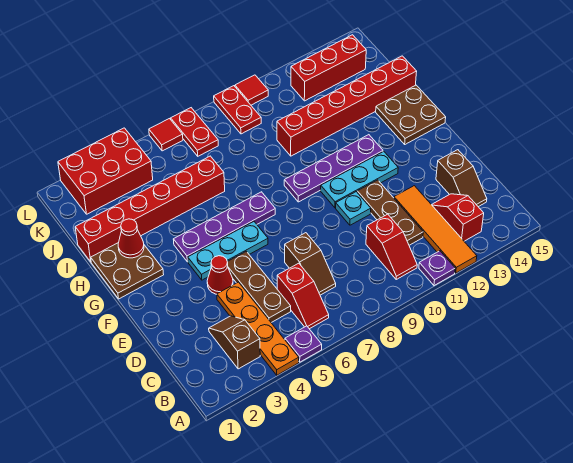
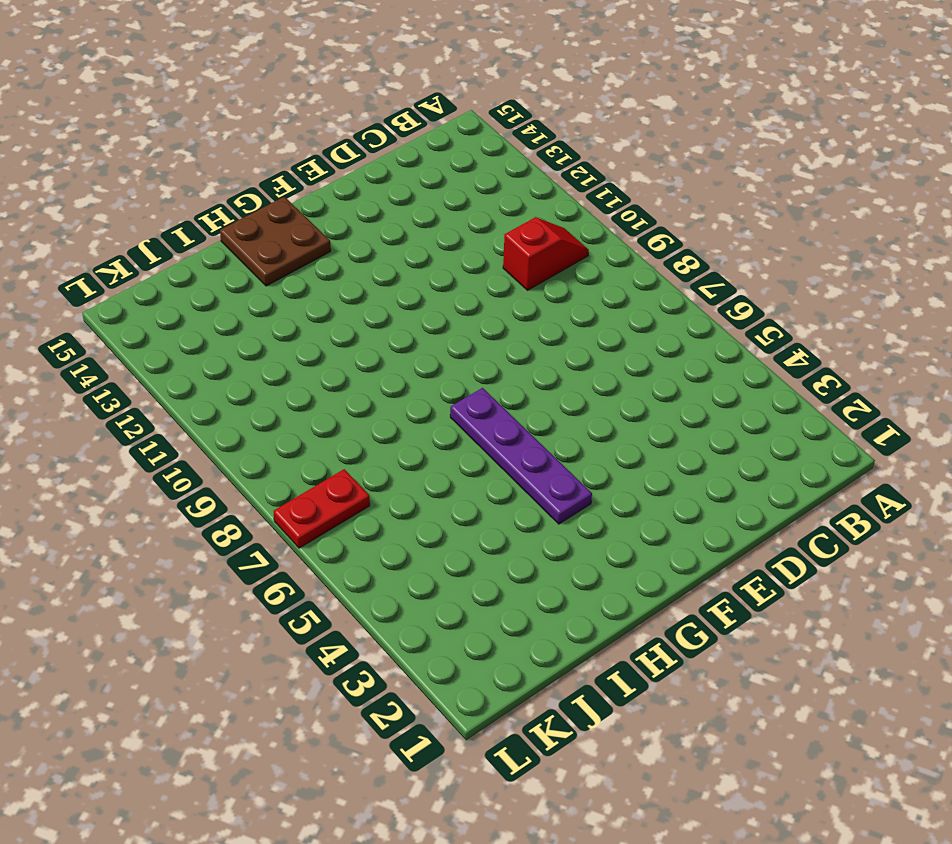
none -> orange plate A4:D4 level 1
none -> purple plate A5 level 1
none -> purple plate A11 level 1

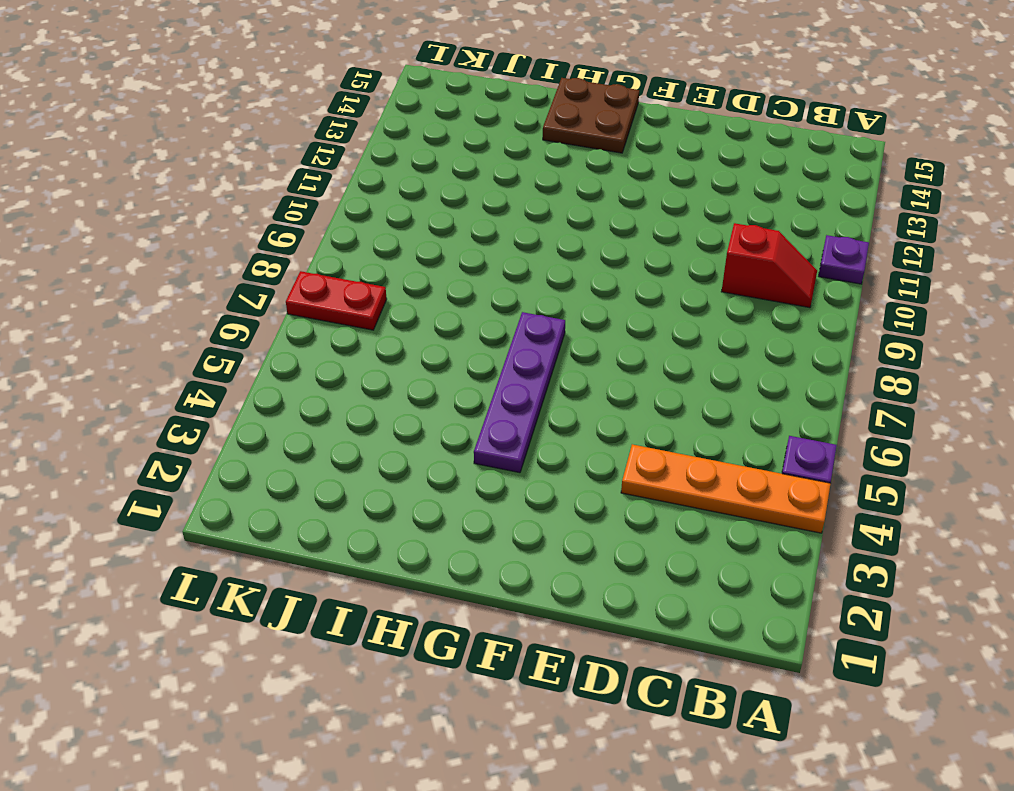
none -> orange tile A12:D12 level 1
none -> brown slope B3:C3 level 1 top B
none -> red slope B6:C6 level 1 top C

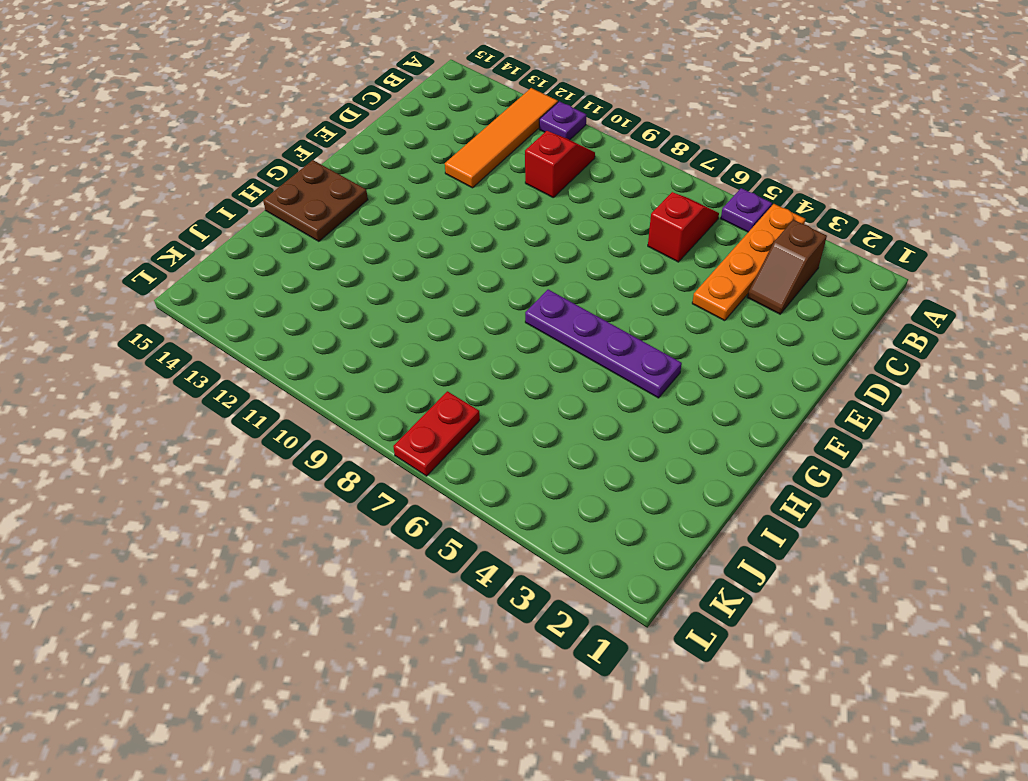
none -> red slope B13:C13 level 1 top B
none -> brown plate C5:E5 level 1
none -> brown slope C7:D7 level 1 top D

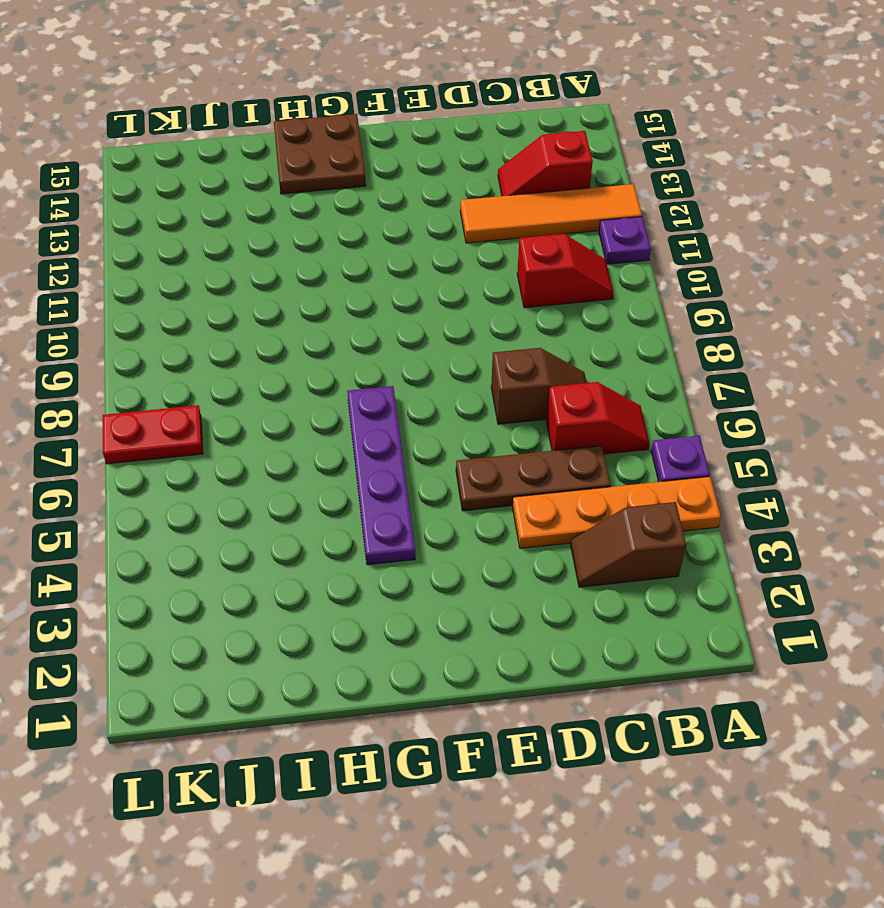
none -> brown plate C11:E11 level 1
none -> brown slope C14:D14 level 1 top D
none -> red cone E4 level 1

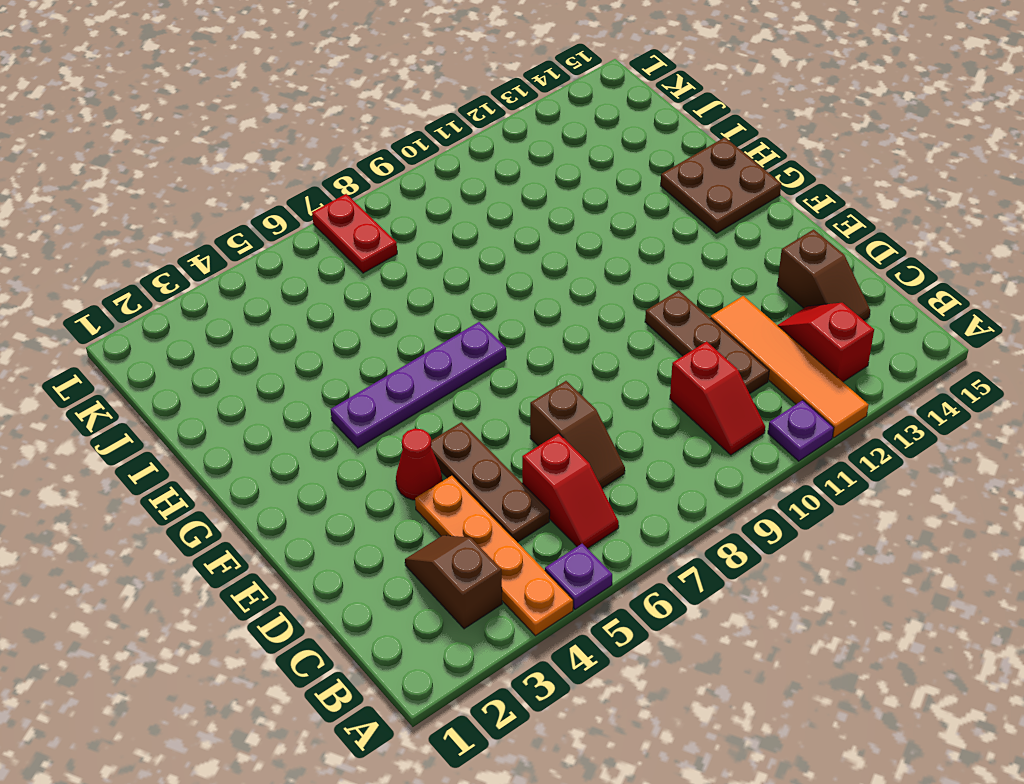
none -> cyan plate E10 level 1
none -> cyan plate F4:F6 level 1
none -> cyan plate F10:F12 level 1

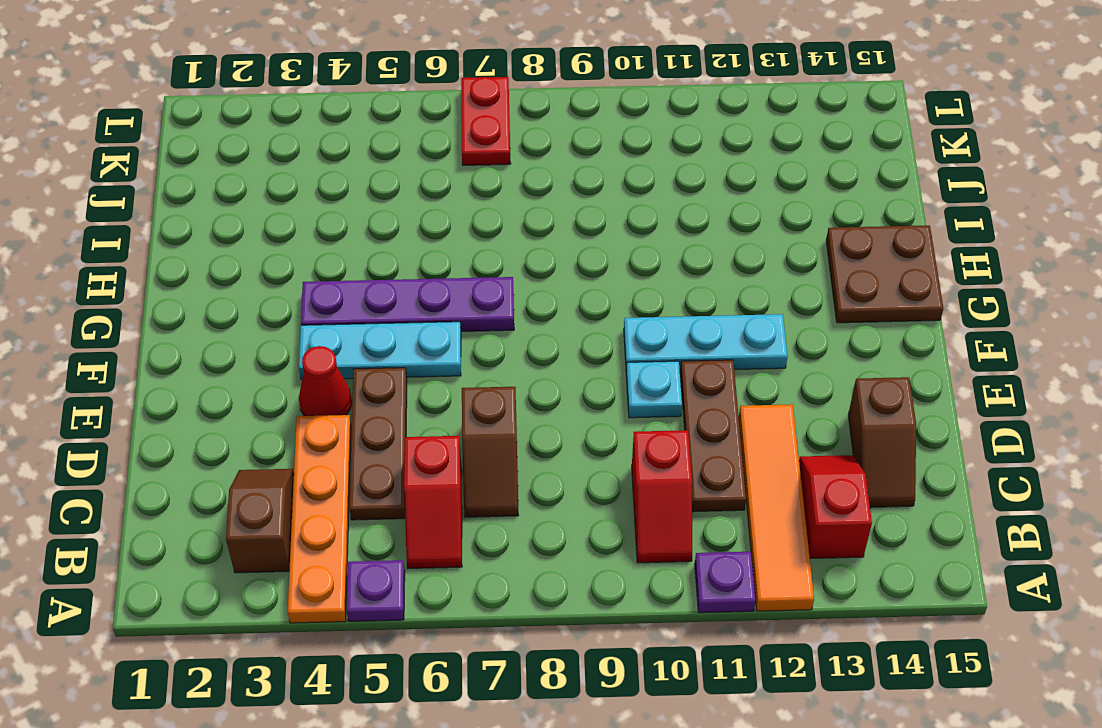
none -> brown plate G1:H2 level 1
none -> purple plate G9:G12 level 1
none -> red brick I1:I6 level 1

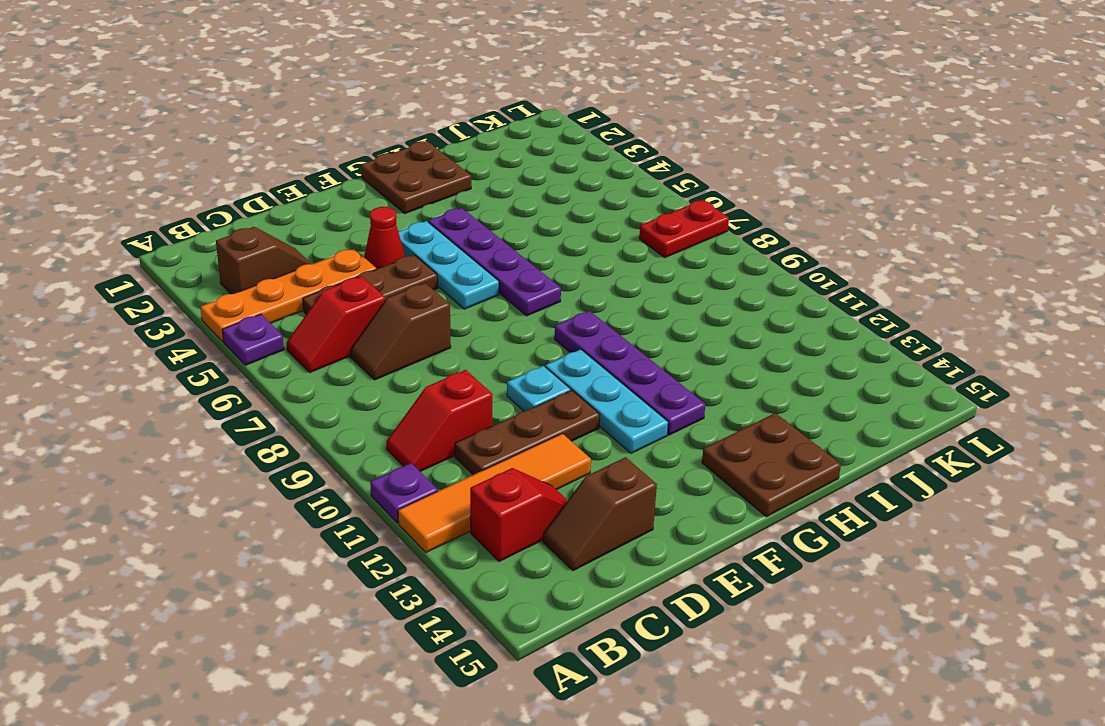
none -> red brick I1:I6 level 1
none -> red brick I10:I15 level 1
none -> red brick K2:L4 level 1

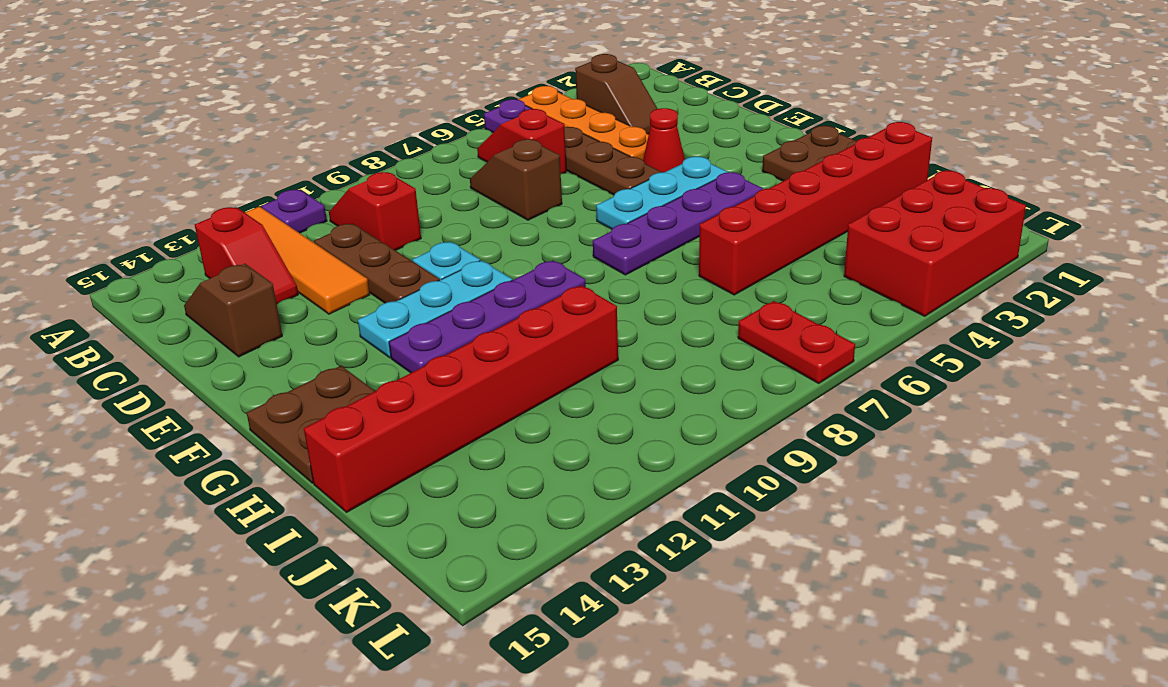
none -> red plate K9:L9 level 1
none -> red brick K12:K14 level 1
none -> red tile L6 level 1

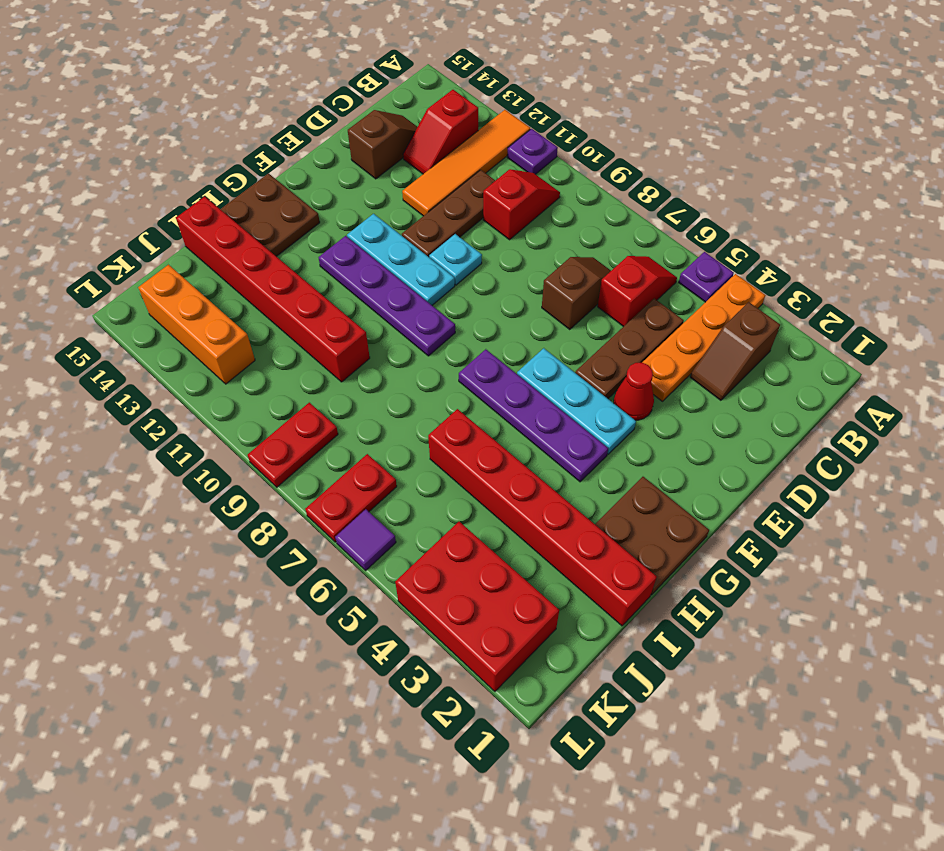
orange brick K12:K14 level 1 -> red brick K12:K14 level 1
purple tile L6 level 1 -> red tile L6 level 1
none -> red tile L10 level 1
none -> red cone H2 level 2

